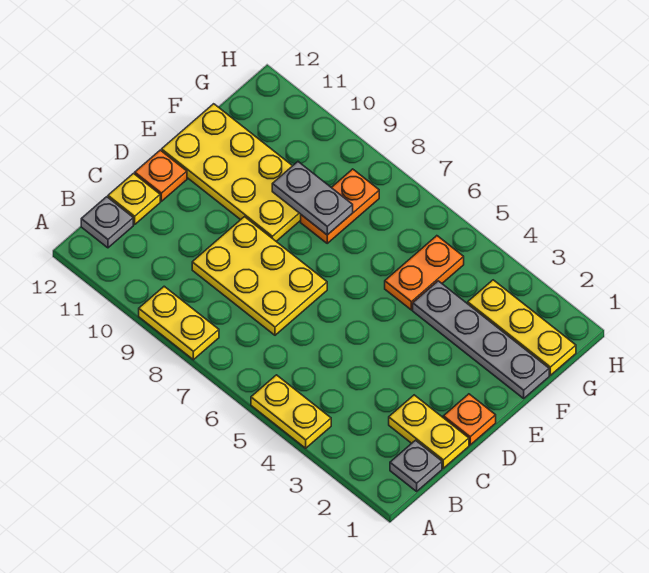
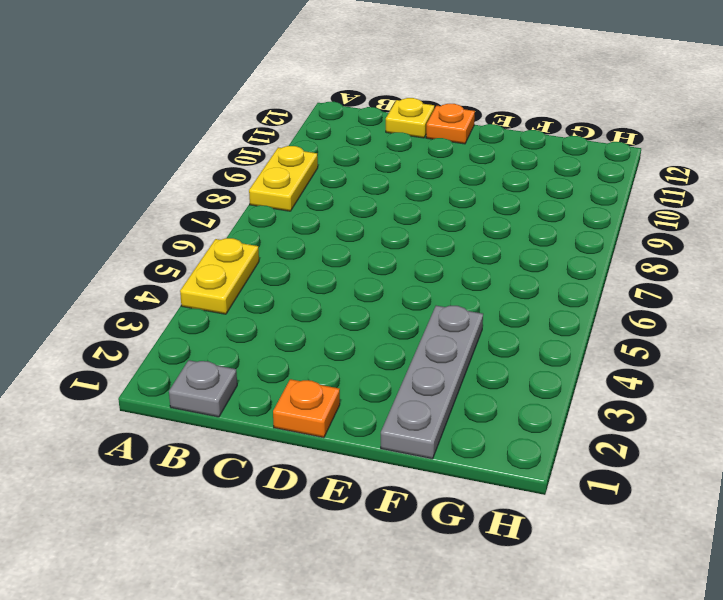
none -> grey plate B12 level 1
none -> yellow plate C1:C2 level 1
none -> yellow plate C7:D9 level 1

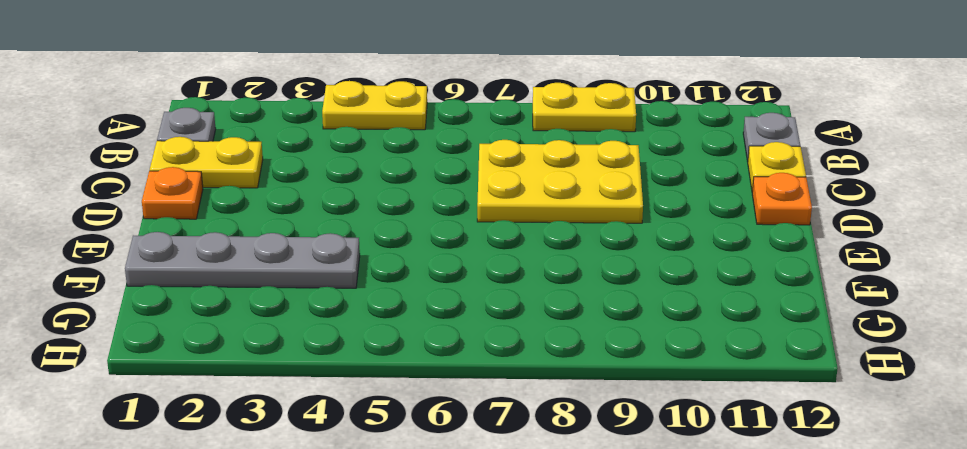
none -> yellow plate E9:F12 level 1
none -> orange plate F5:G5 level 1
none -> orange plate F8:G8 level 1

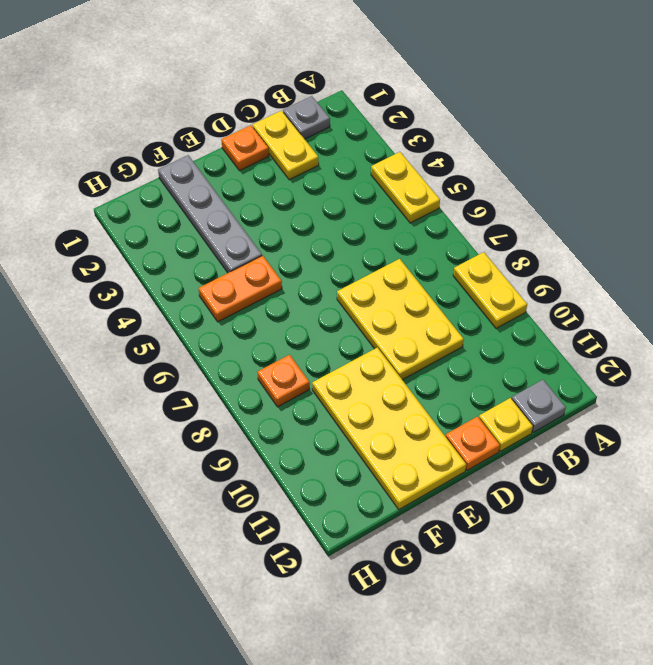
orange plate G8 level 1 -> orange plate F8:G8 level 1
none -> yellow plate G1:G3 level 1
none -> grey plate F8:F9 level 2

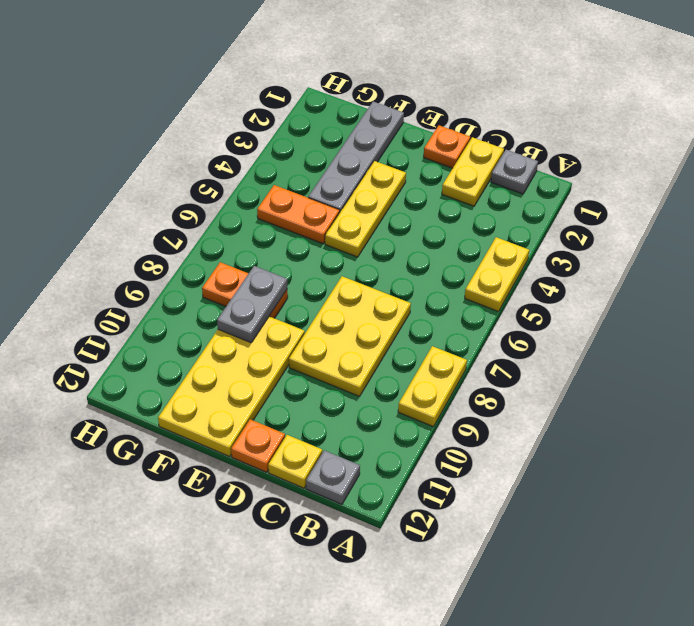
yellow plate E3:E5 level 1 -> yellow plate G1:G3 level 1

